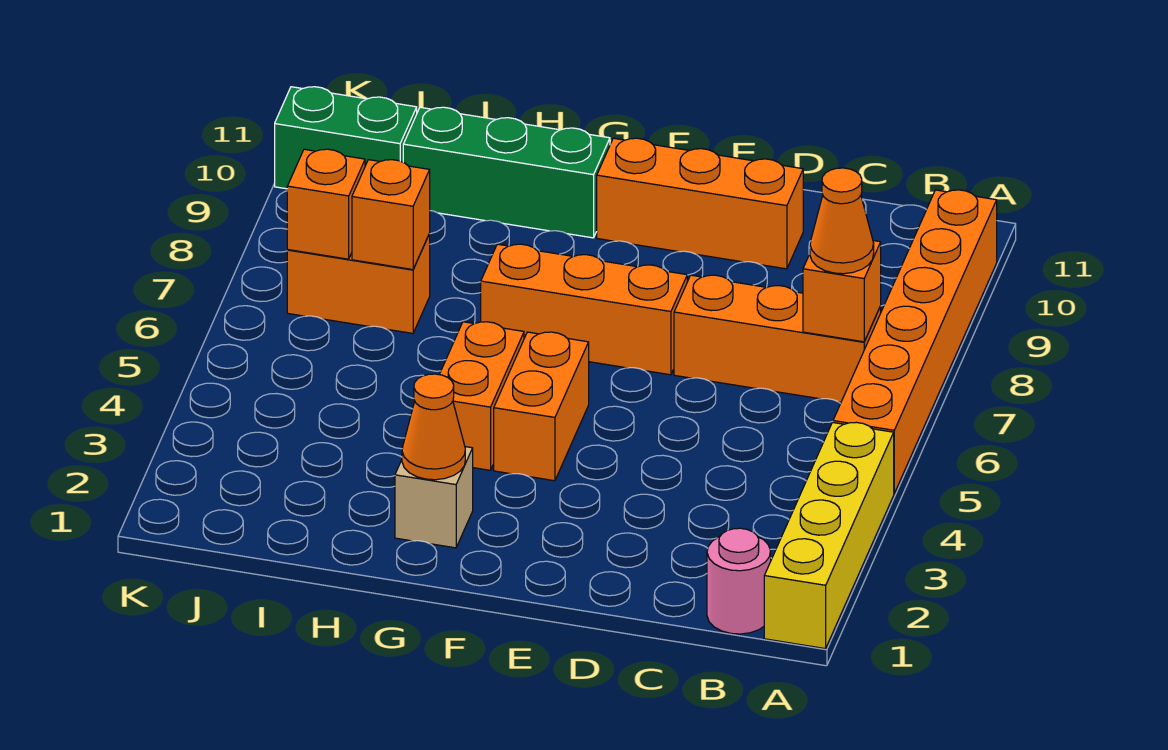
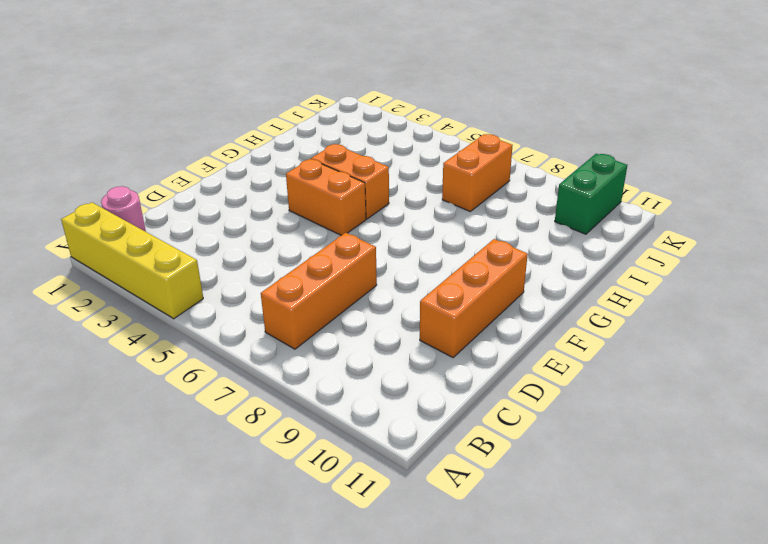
none -> orange brick A5:A10 level 1
none -> orange brick E7:G7 level 1
none -> tan brick G2 level 1

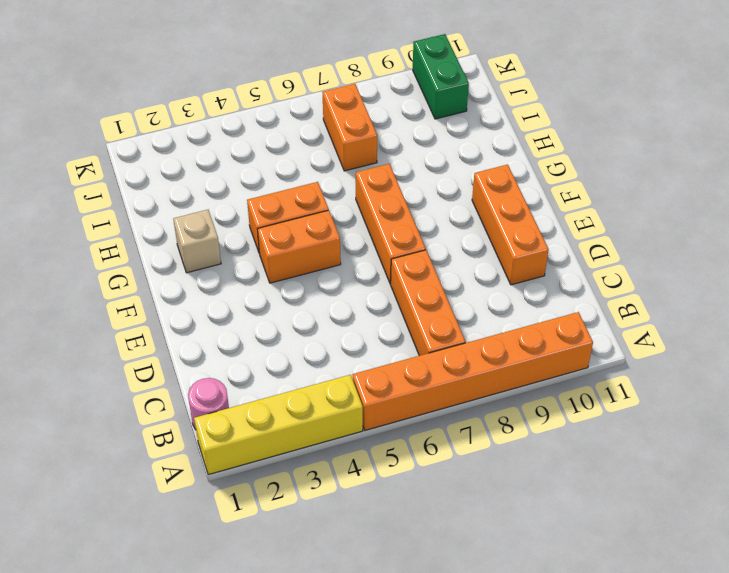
none -> green brick G10:I10 level 1
none -> orange brick B7 level 2
none -> orange cone G2 level 2

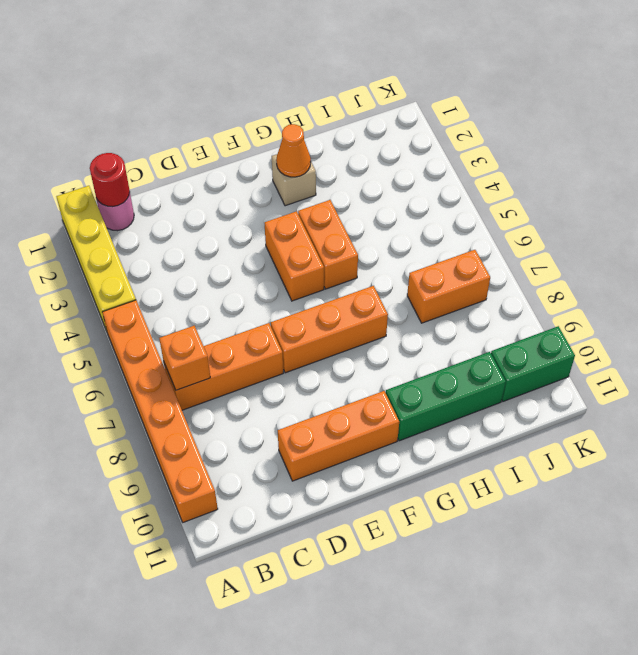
red round brick B1 level 2 -> none
none -> orange brick I7 level 2
none -> orange brick J7 level 2
none -> orange cone B7 level 3

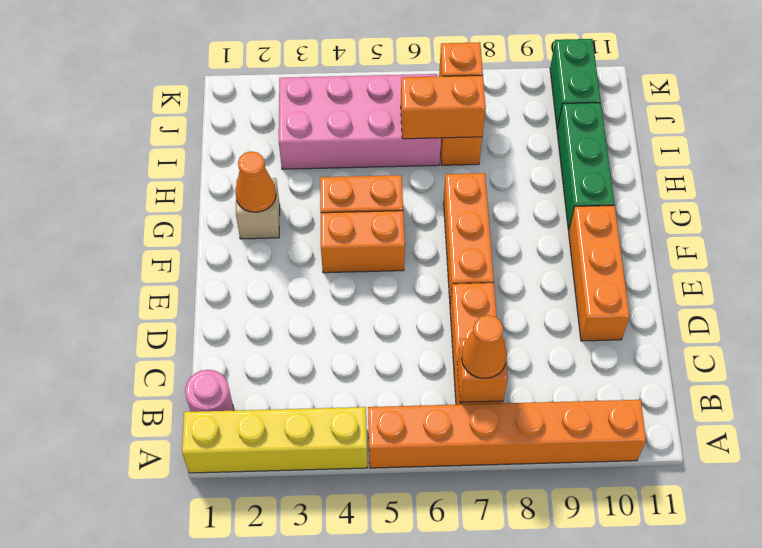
pink brick I3:J6 level 1 -> none
orange brick I6:I7 level 2 -> orange brick I7 level 2

